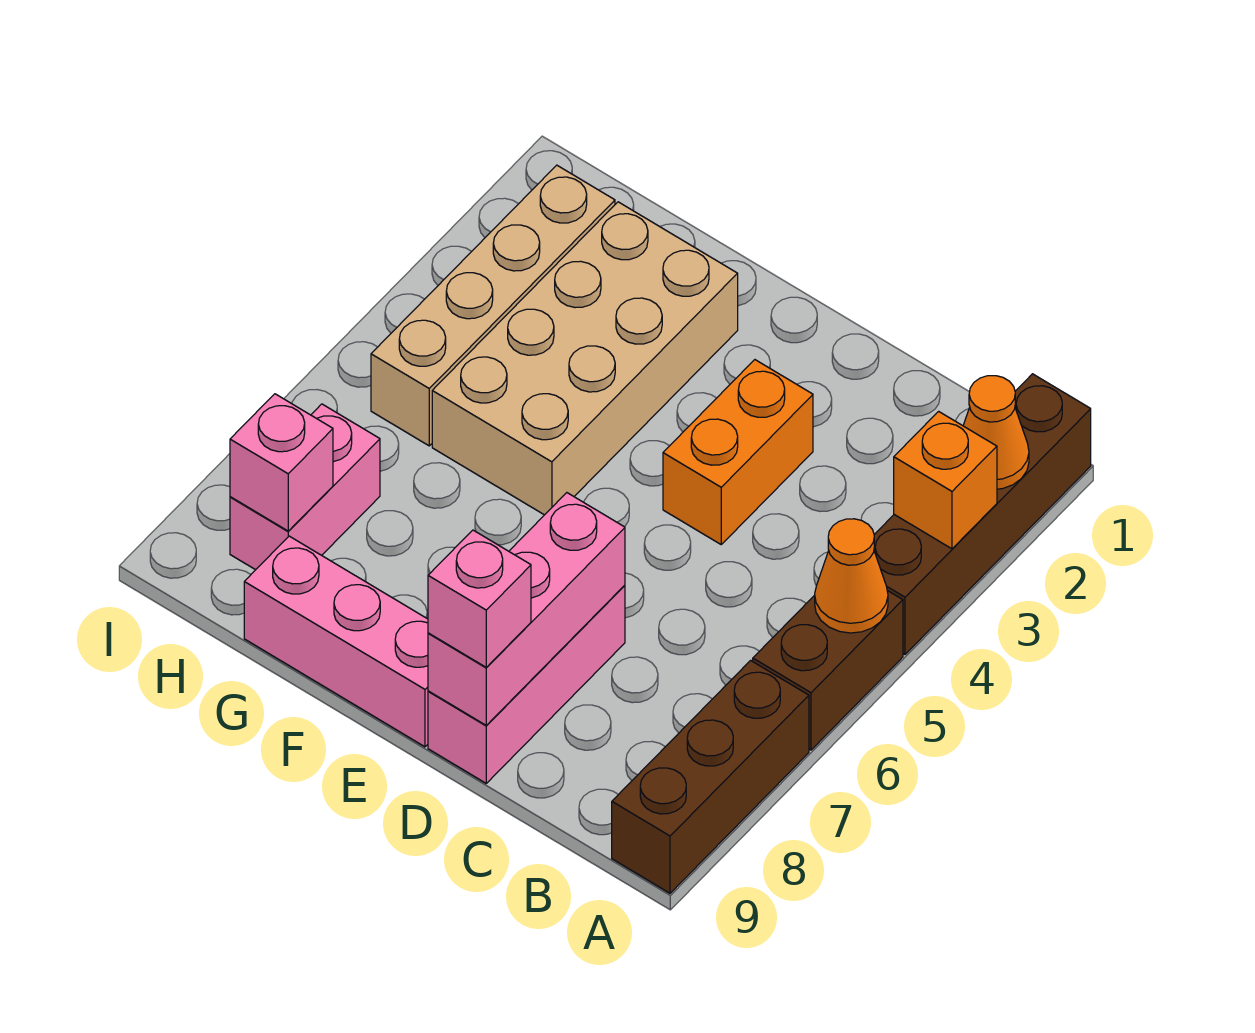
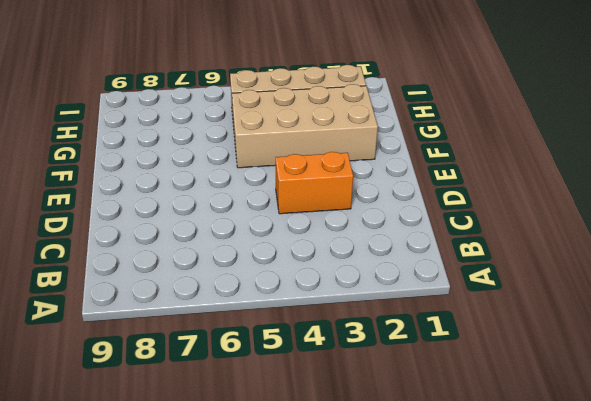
none -> brown brick A1:A4 level 1
none -> brown brick A5:A6 level 1
none -> brown brick A7:A9 level 1

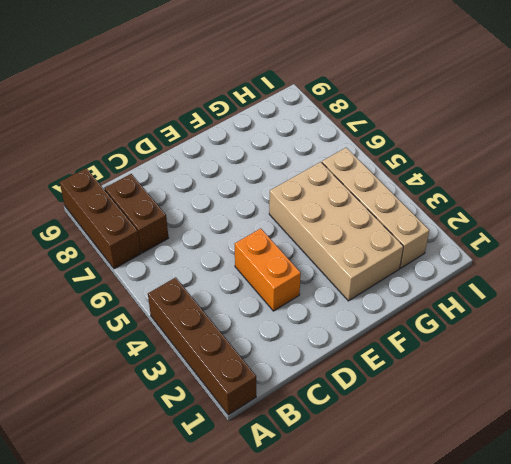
brown brick B7:B8 level 1 -> brown brick A5:A6 level 1
none -> pink brick D7:D9 level 1
none -> pink brick E9:G9 level 1
none -> pink brick H7:H8 level 1

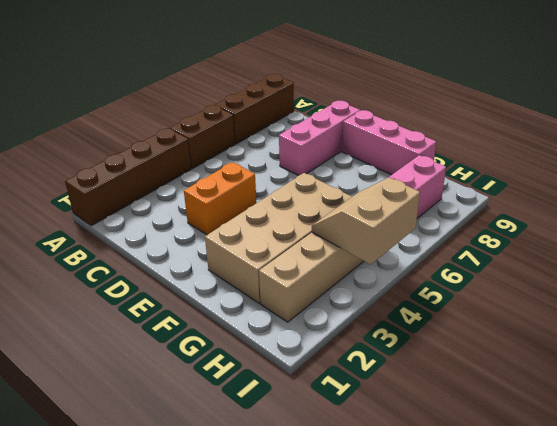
tan slope H4:I5 level 2 top I -> none
none -> orange cone A2 level 2
none -> orange brick A3 level 2
none -> orange cone A5 level 2

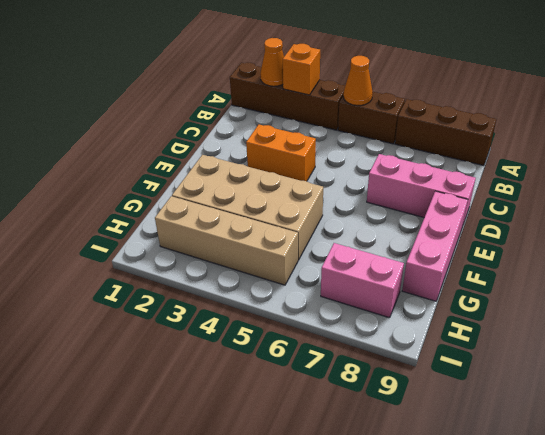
none -> pink brick D7:D9 level 2
none -> pink brick H8 level 2
none -> pink brick D9 level 3

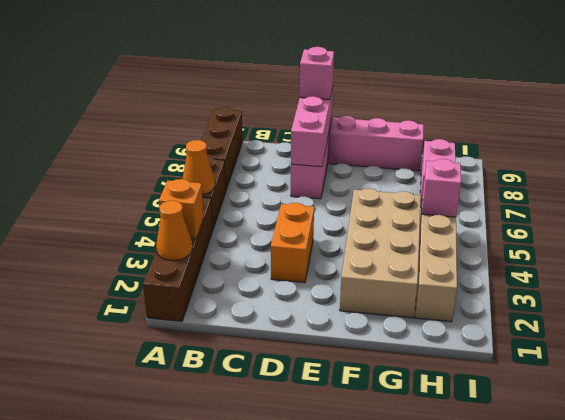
pink brick H5 level 2 -> pink brick H8 level 2

